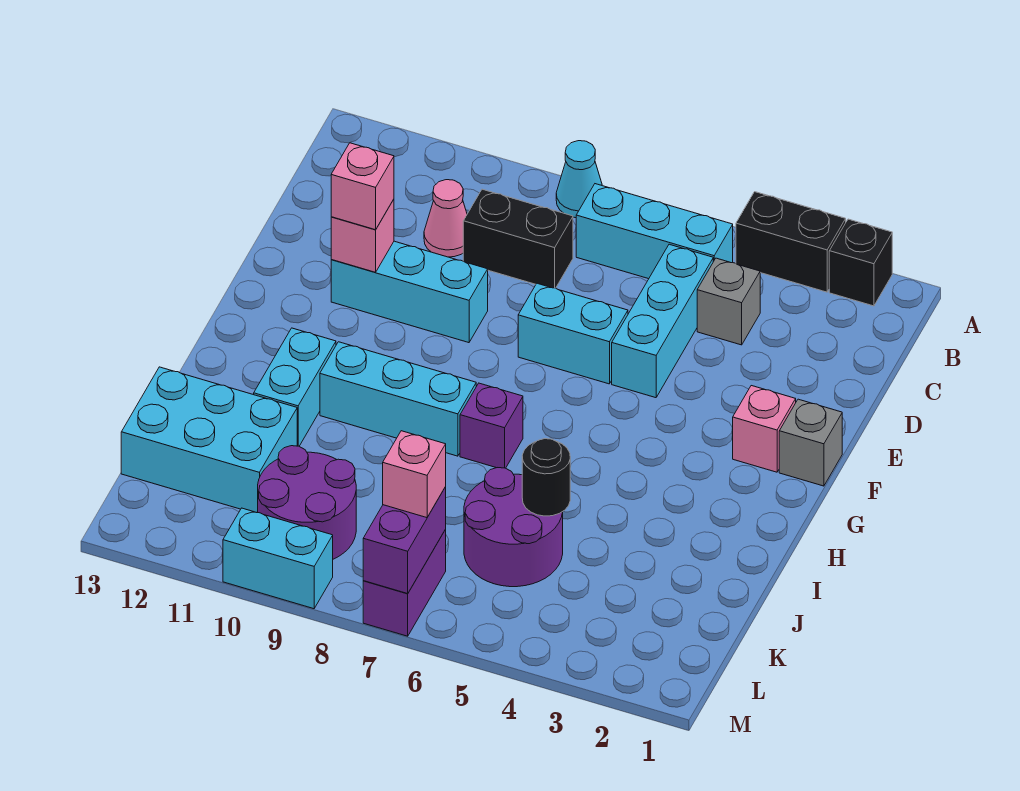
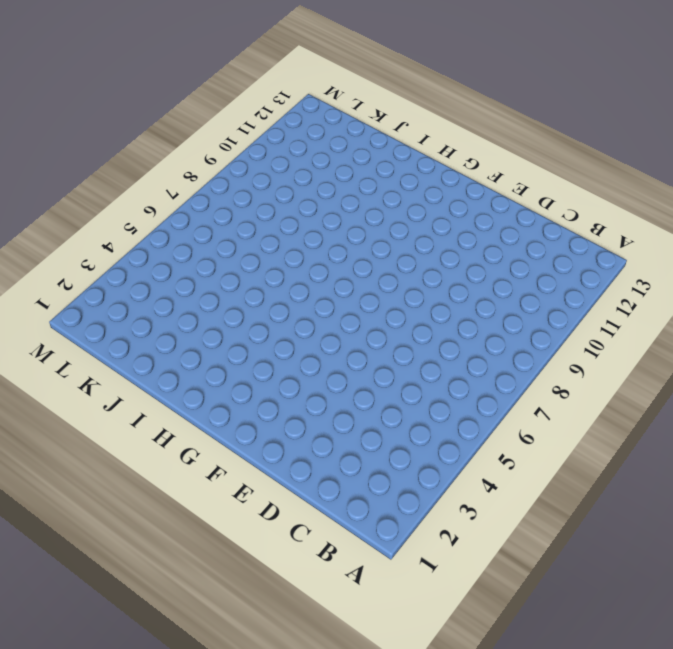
none -> black brick A2 level 1
none -> black brick A3:A4 level 1
none -> cyan cone A8 level 1

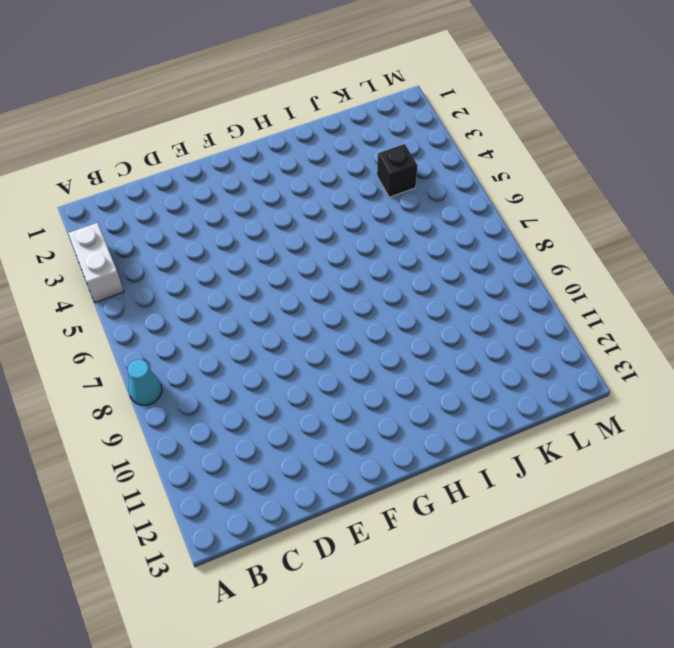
white brick A3:A4 level 1 -> black brick A3:A4 level 1
black brick K4 level 1 -> black brick A2 level 1
none -> cyan brick B5:B7 level 1
none -> grey brick C4 level 1
none -> cyan brick C5:E5 level 1

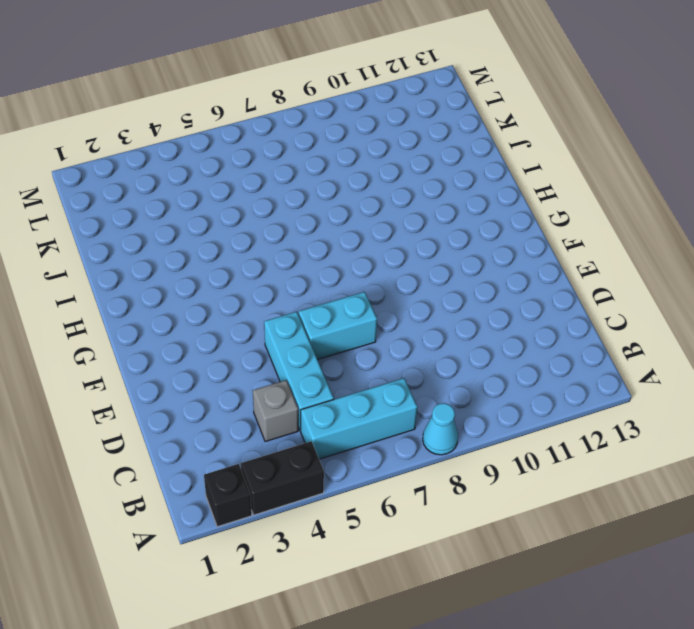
none -> black brick C8:C9 level 1
none -> pink cone C10 level 1
none -> cyan brick E9:E11 level 1

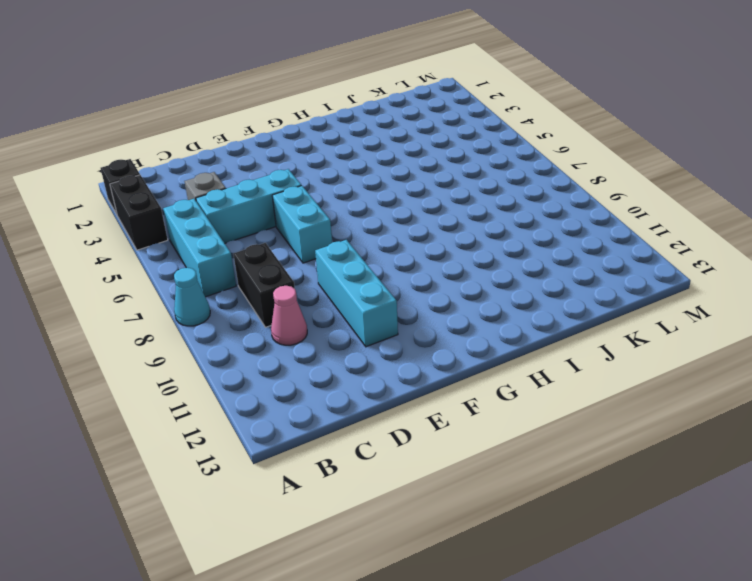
none -> grey brick F1 level 1
none -> pink brick F2 level 1
none -> purple brick H7 level 1

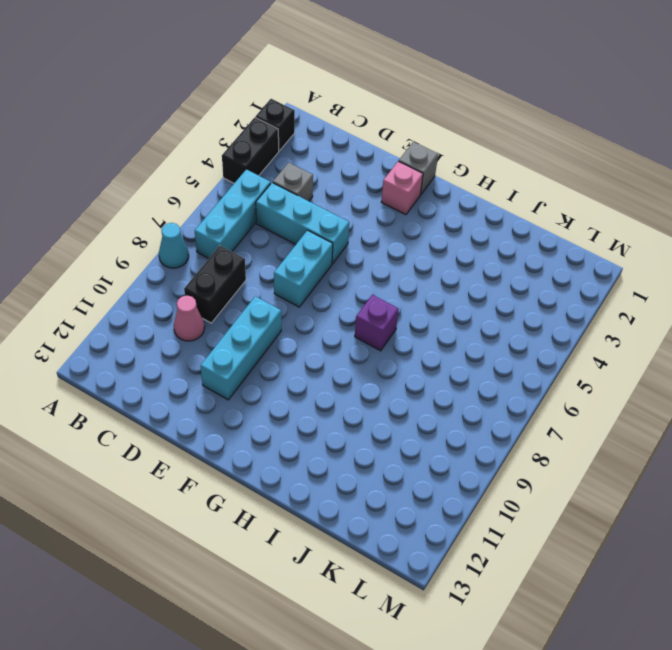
none -> cyan brick H8:H10 level 1
none -> cyan brick H11:I11 level 1
none -> purple round brick J5:K6 level 1

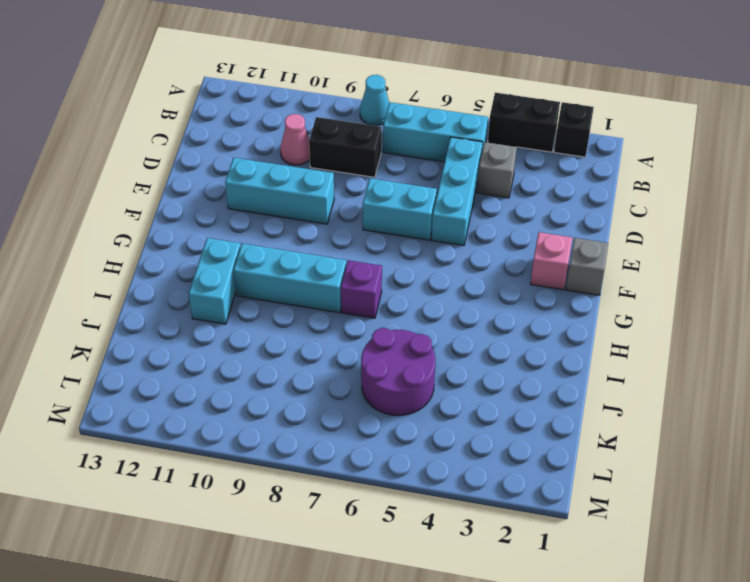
none -> cyan brick J11:K13 level 1
none -> purple round brick K9:L10 level 1
none -> purple brick L7:M7 level 1

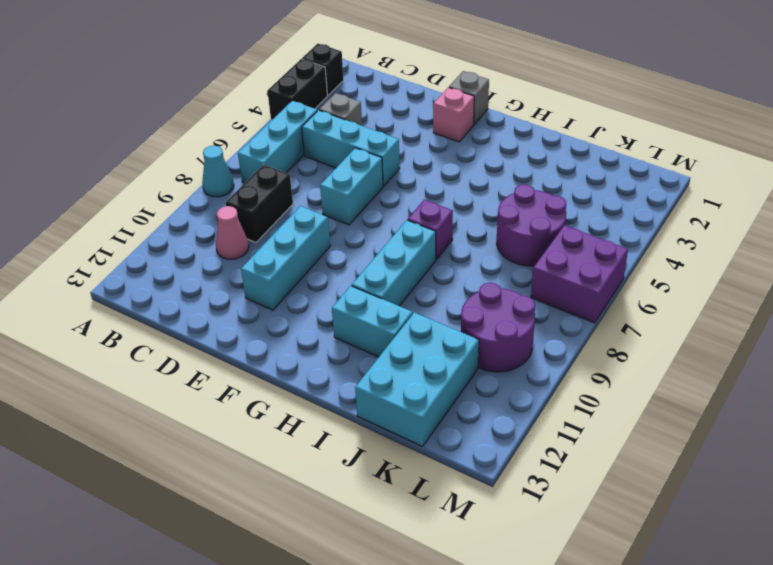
purple brick L6:M7 level 1 -> purple brick L7:M7 level 1
none -> cyan brick M9:M10 level 1
none -> pink brick E11 level 2
none -> black round brick J5 level 2

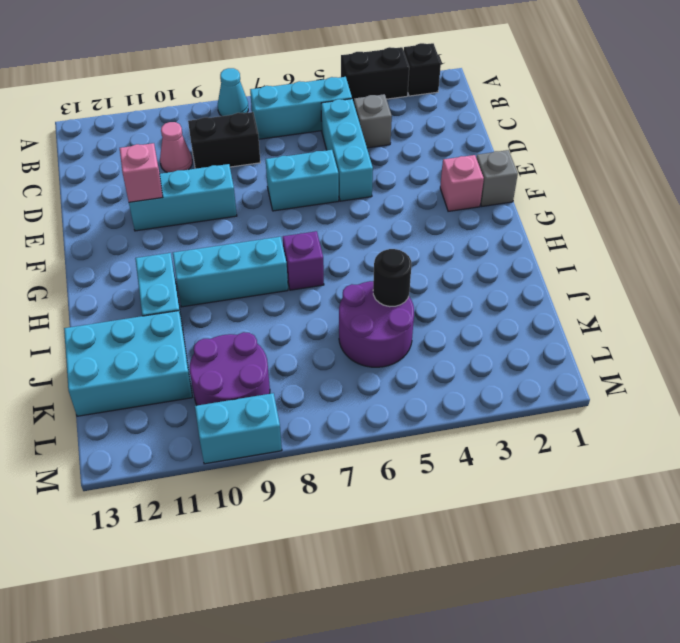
none -> purple brick L7:M7 level 1
none -> purple brick L7:M7 level 2
none -> pink brick E11 level 3

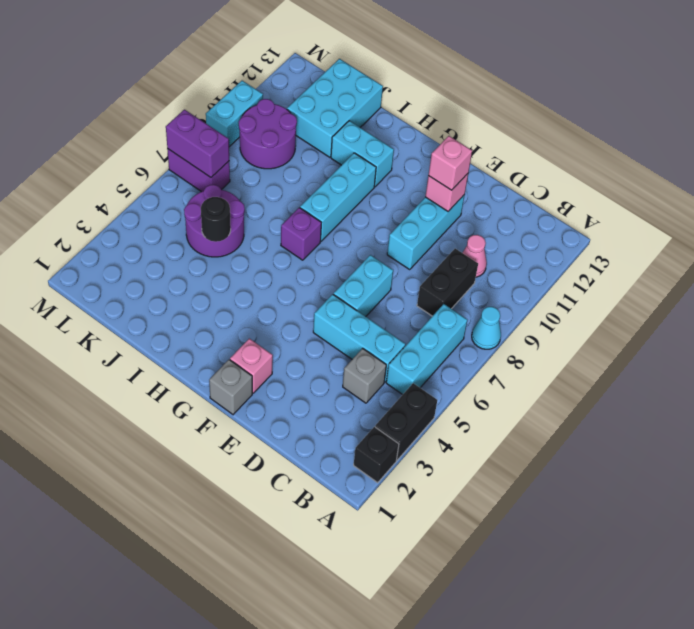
none -> pink brick L7 level 3

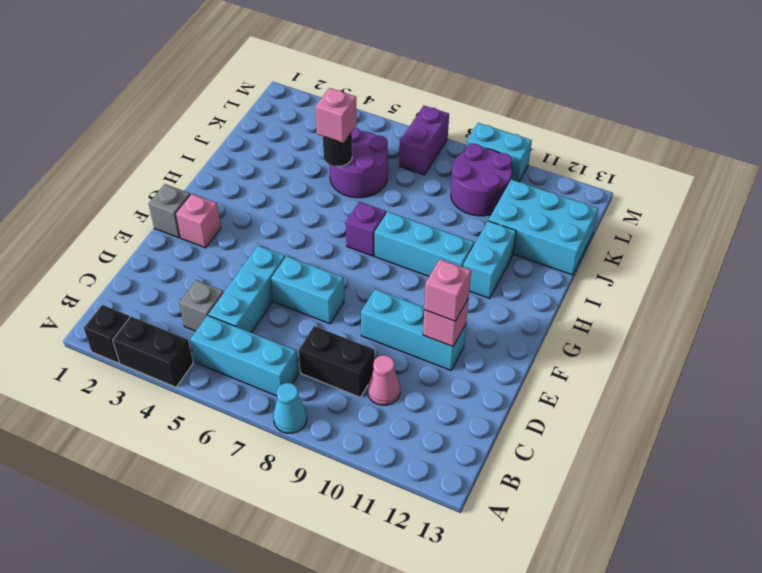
pink brick J5 level 3 -> pink brick L7 level 3
none -> purple brick L7:M7 level 2

